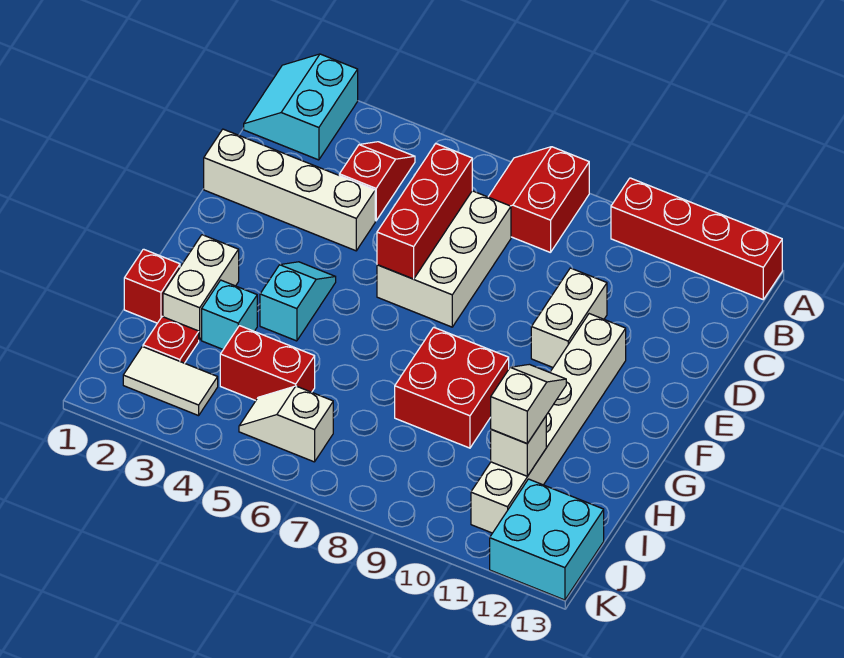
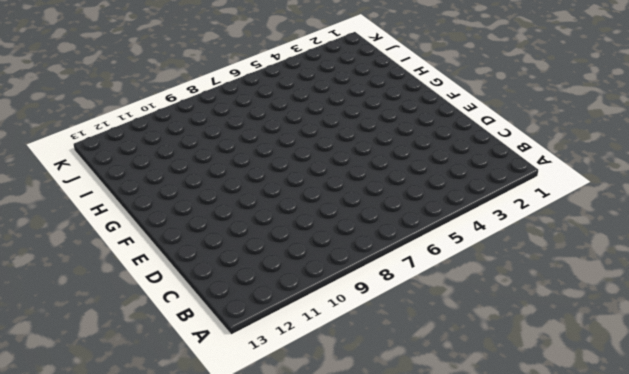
none -> cyan slope A1:B2 level 1 top 2
none -> red slope A7:B8 level 1 top 8
none -> red brick A10:A13 level 1

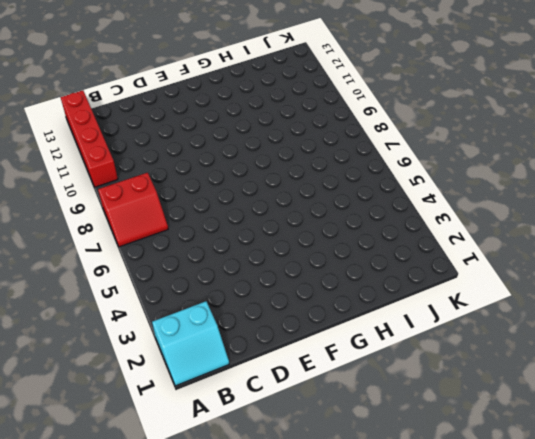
none -> red slope B4:C4 level 1 top C
none -> white brick C6:E7 level 1
none -> white brick D1:D4 level 1

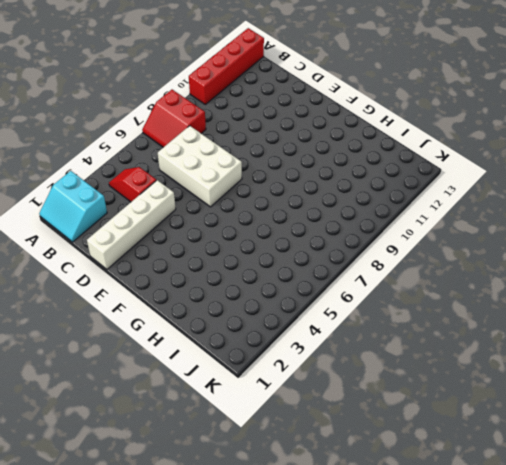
none -> white brick D10:E10 level 1
none -> white brick E11:J11 level 1
none -> cyan slope F4:G4 level 1 top G

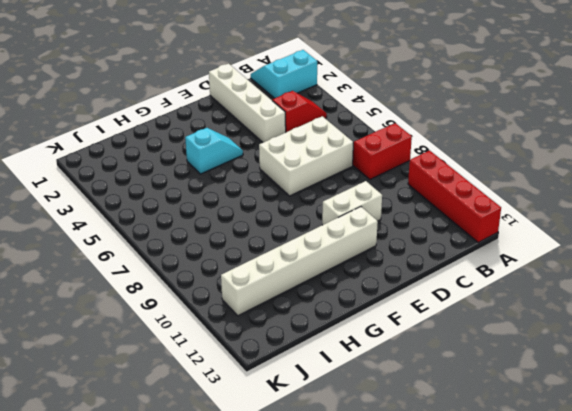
none -> white brick G2:H2 level 1
none -> red brick G8:H9 level 1
none -> red brick H1 level 1

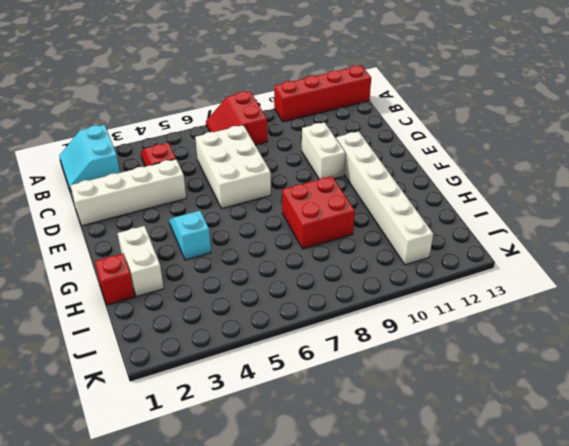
none -> cyan brick H3 level 1
none -> red plate I2 level 1
none -> red brick I4:I5 level 1

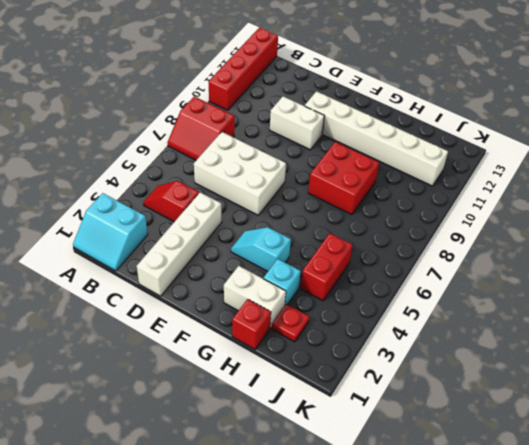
none -> white tile J2:J3 level 1
none -> white slope J5:J6 level 1 top 6
none -> cyan brick J12:K13 level 1

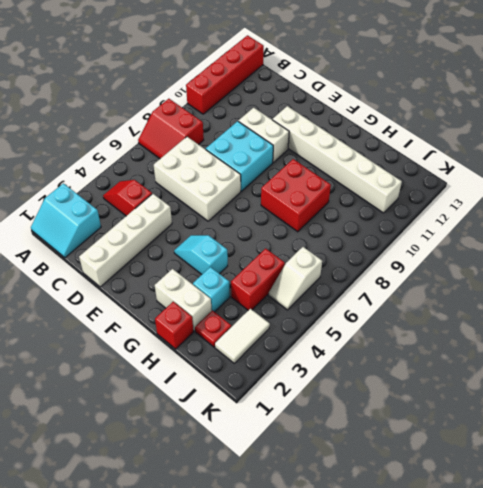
cyan brick D8:E9 level 1 -> cyan brick J12:K13 level 1
none -> red brick C6:E6 level 2
none -> white brick I11 level 2
none -> white slope H11:I11 level 3 top I

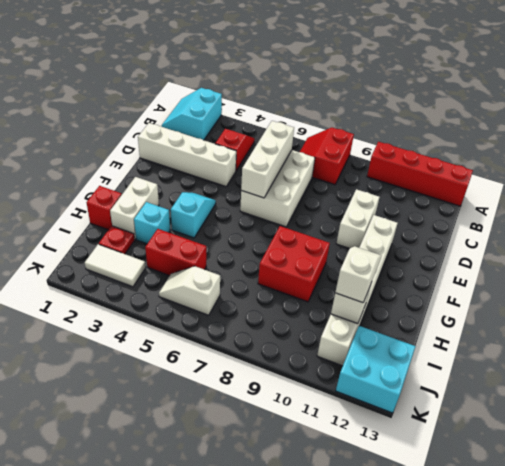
white brick C6:E6 level 2 -> red brick C6:E6 level 2

